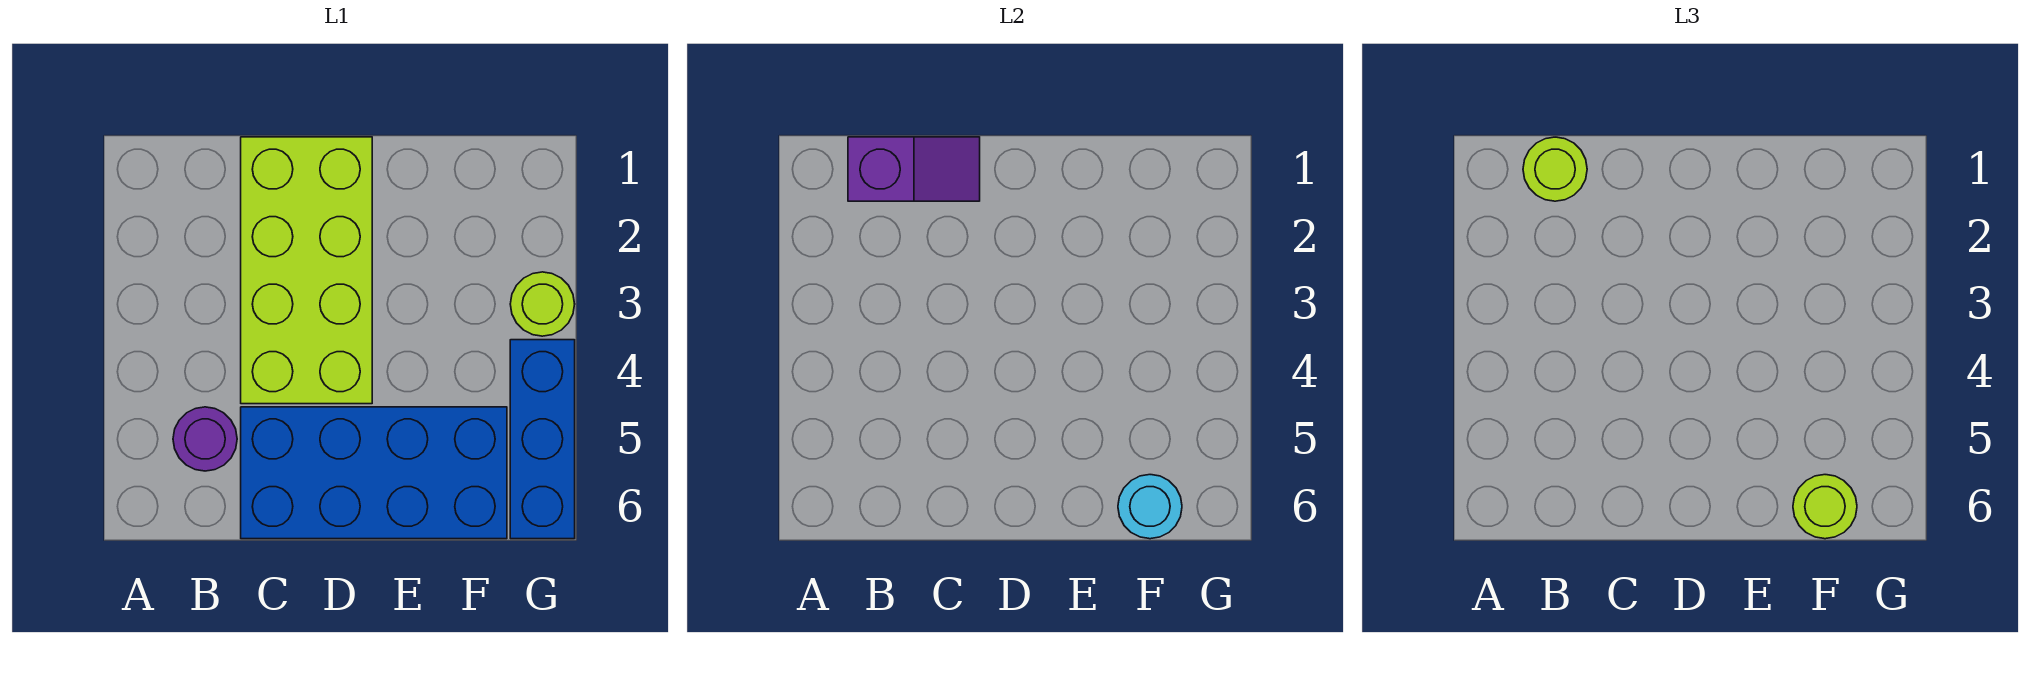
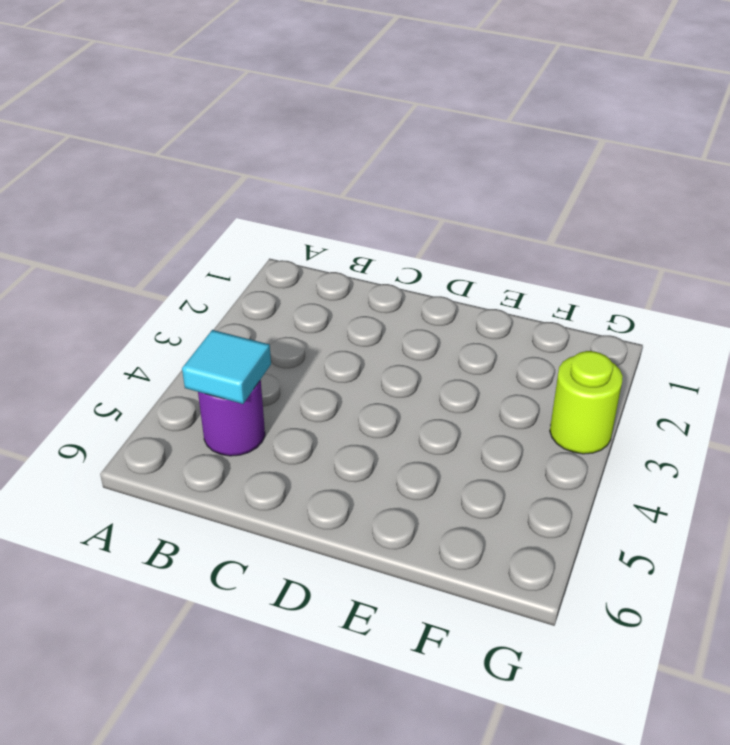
cyan tile B5 level 2 -> none
none -> lime brick C1:D4 level 1
none -> blue brick C5:F6 level 1

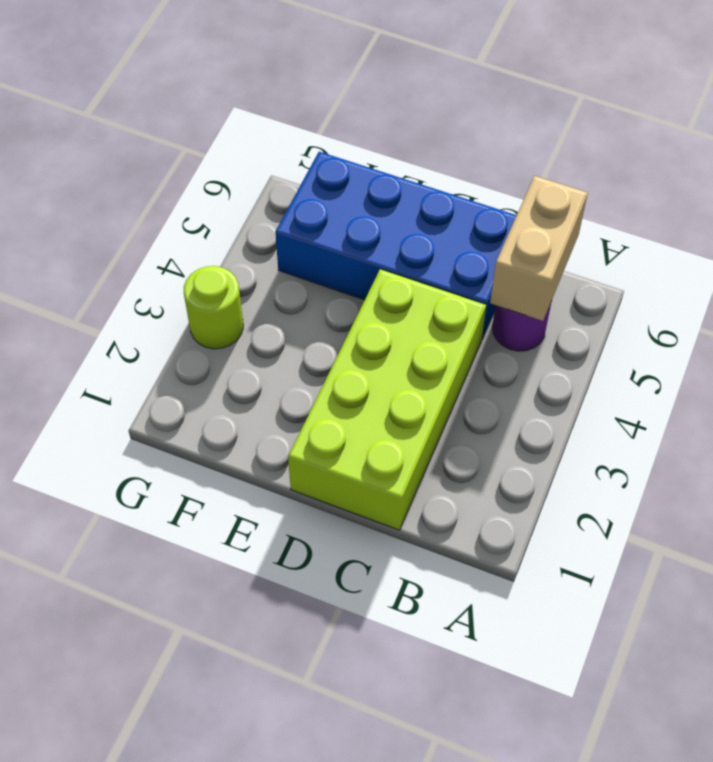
tan brick B5:B6 level 2 -> none
none -> blue brick G4:G6 level 1
none -> purple slope B1:C1 level 2 top B

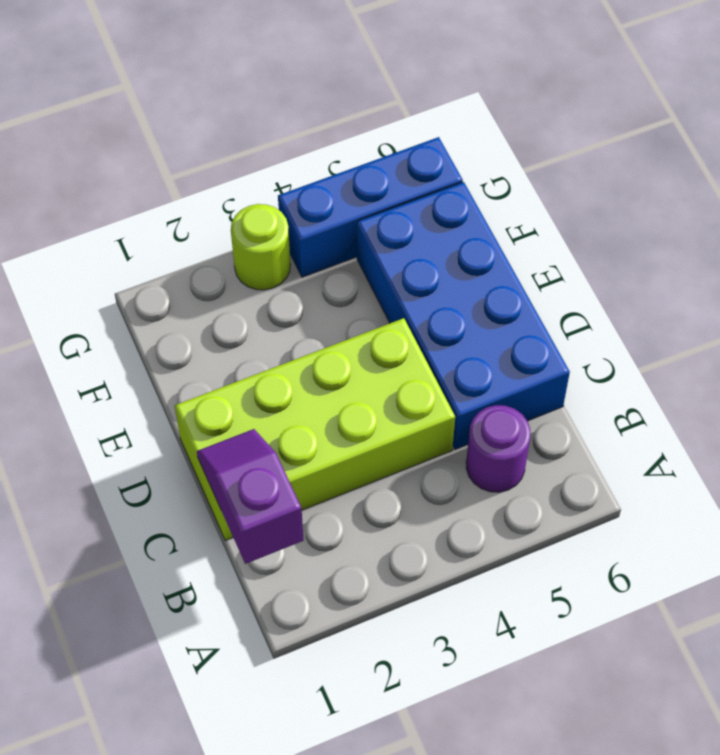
none -> cyan round brick F6 level 2
none -> lime round brick B1 level 3

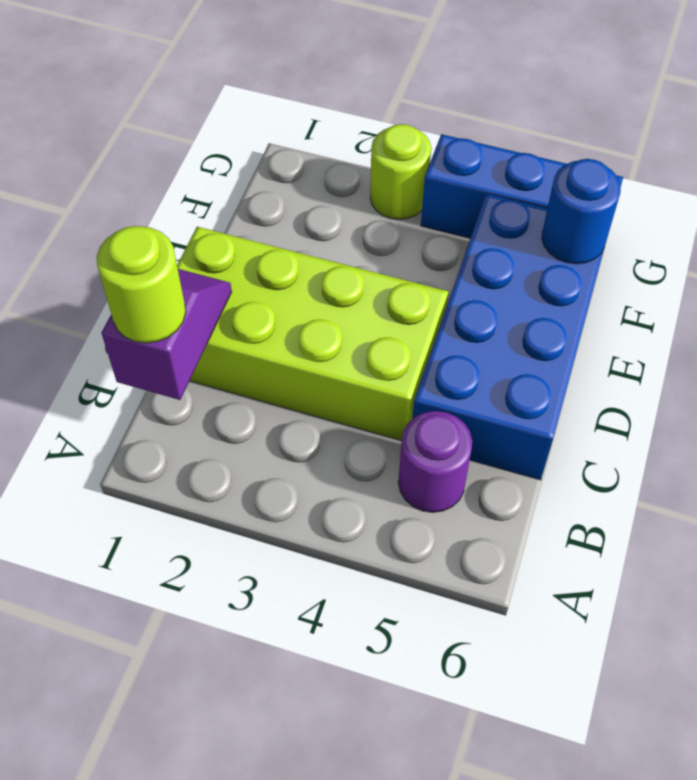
blue round brick F6 level 2 -> cyan round brick F6 level 2
none -> lime round brick F6 level 3

